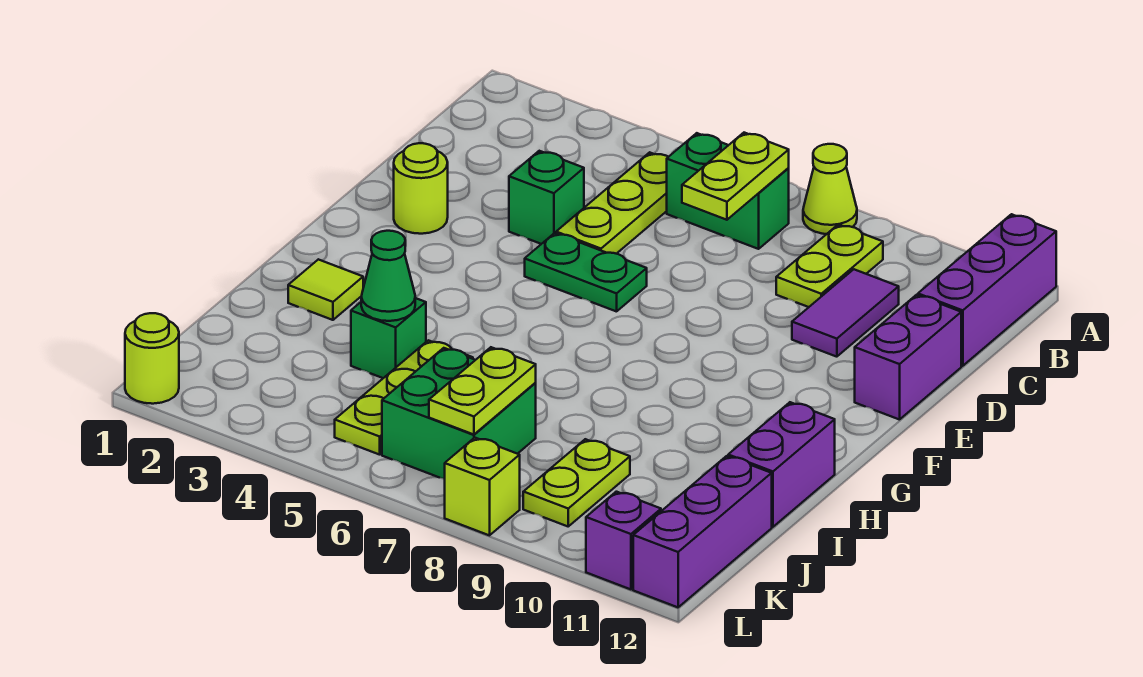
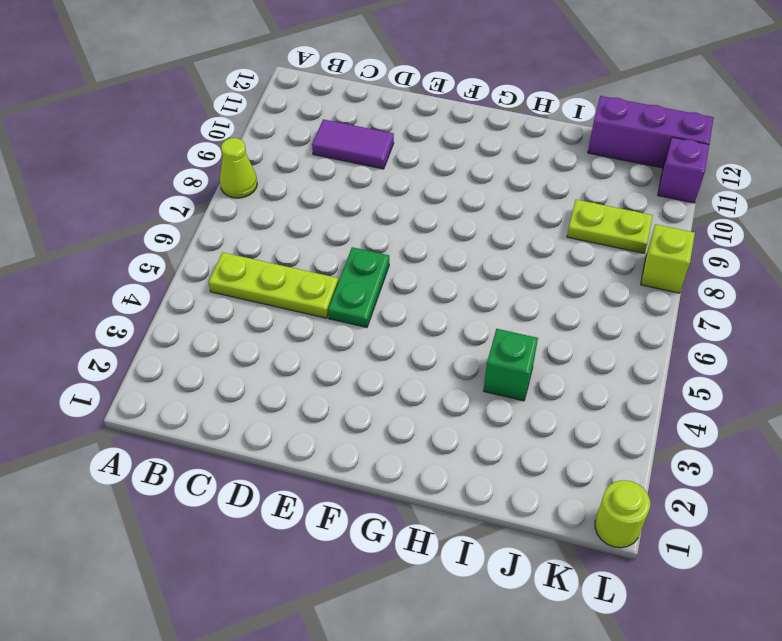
none -> purple brick A12:C12 level 1
none -> green brick B6:B7 level 1
none -> lime plate B9:C9 level 1

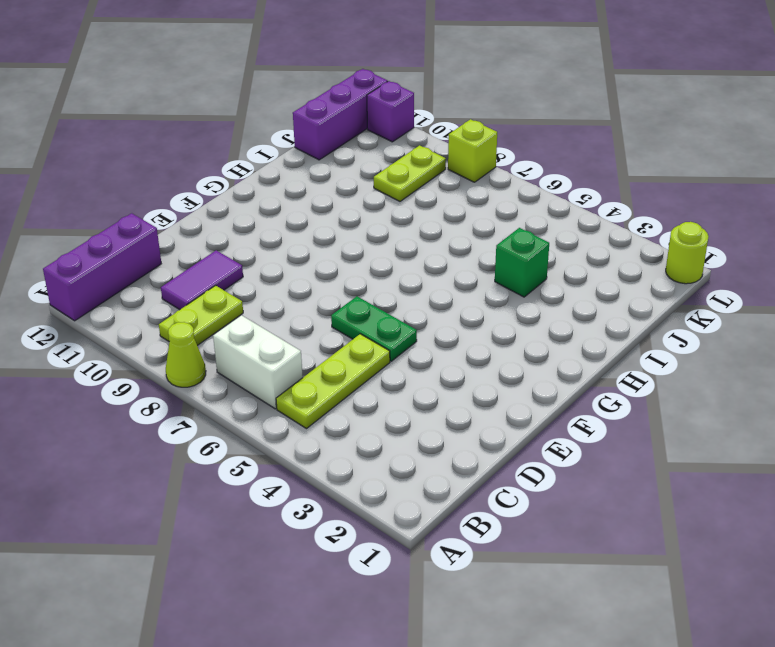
white brick B6:B7 level 1 -> green brick B6:B7 level 1
none -> green brick D4 level 1
none -> purple brick D12:E12 level 1
none -> lime round brick E2 level 1

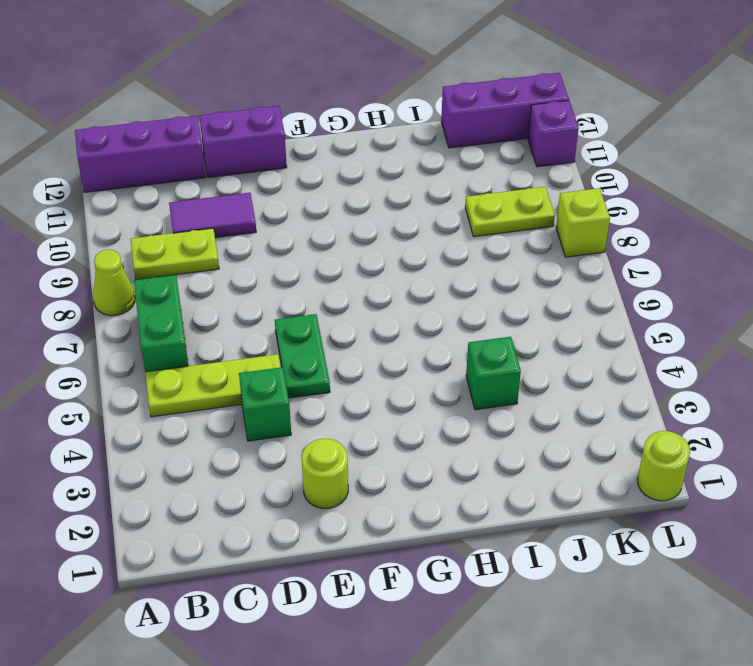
none -> lime tile H2 level 1
none -> purple brick H12:I12 level 1
none -> lime plate I5:K5 level 1

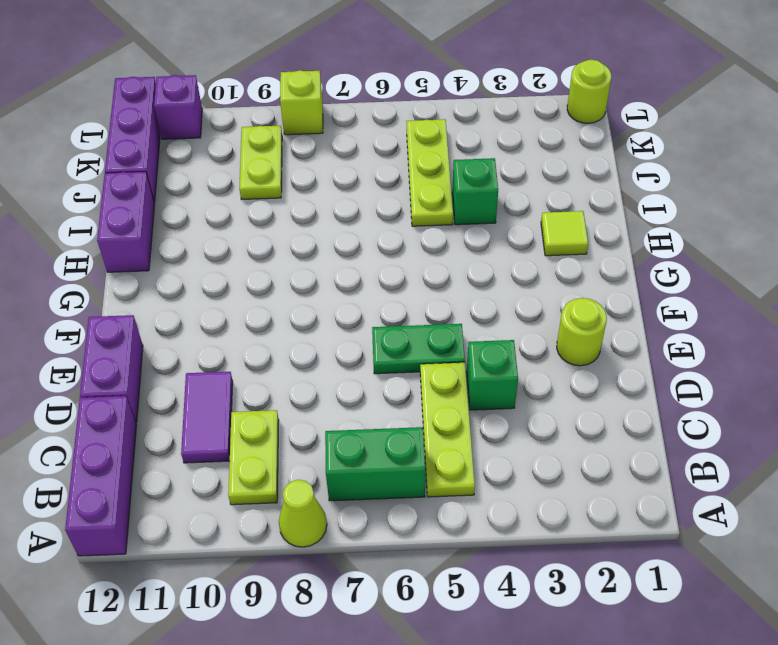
none -> green brick J6:K7 level 1
none -> lime plate B7:C7 level 2
none -> green cone I4 level 2

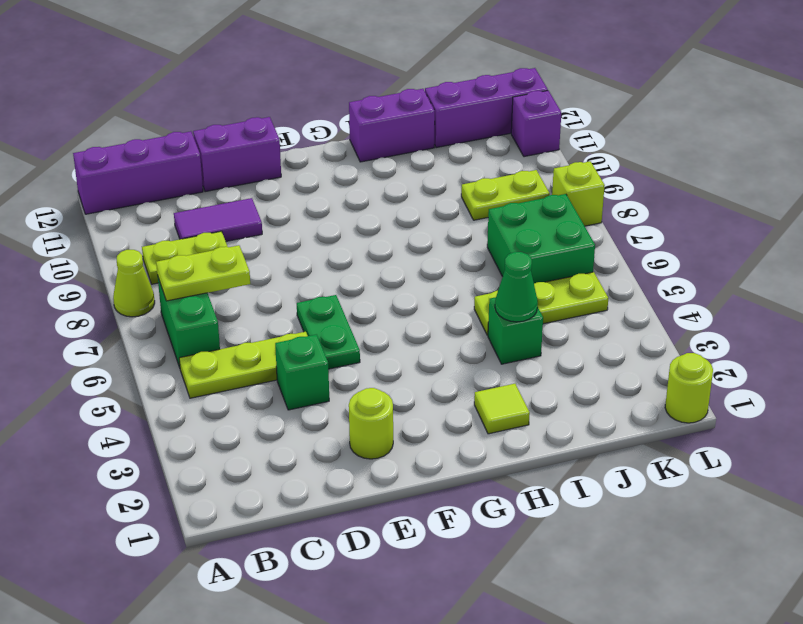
none -> lime plate J7:K7 level 2

